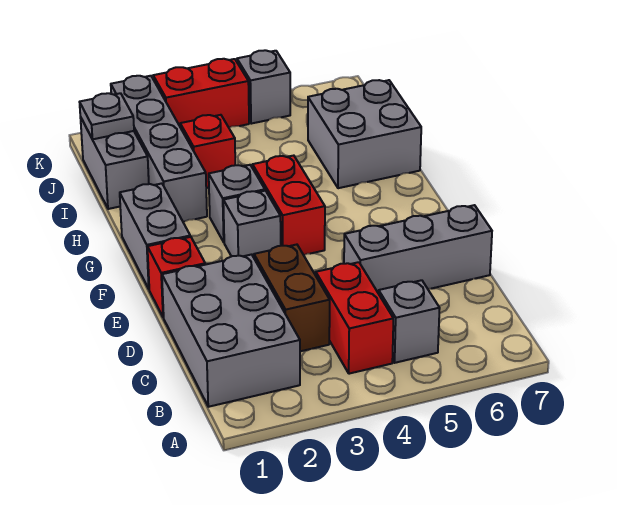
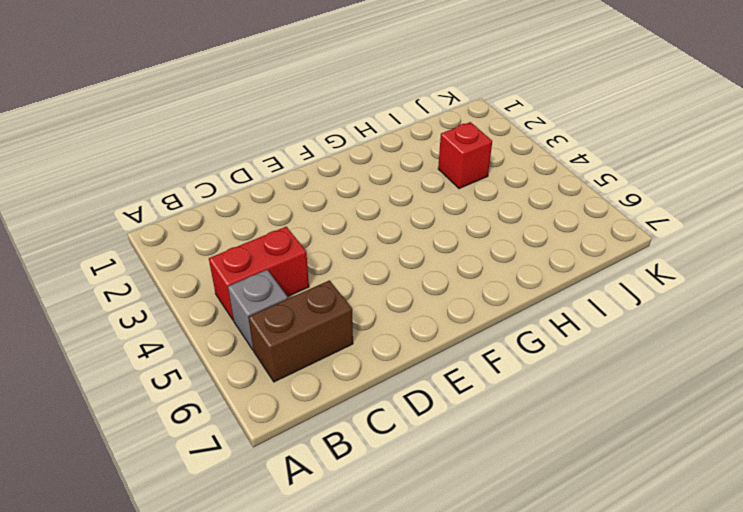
brown brick B6:C6 level 1 -> brown brick C3:D3 level 1
none -> grey brick B1:D2 level 1
none -> grey brick D5:D7 level 1
none -> red brick E1 level 1

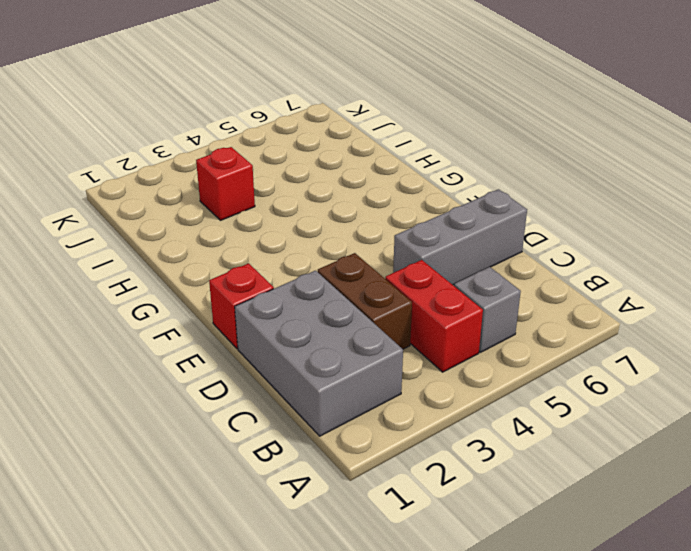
none -> grey brick F1:G1 level 1
none -> grey brick F3 level 1
none -> red brick F4:G4 level 1

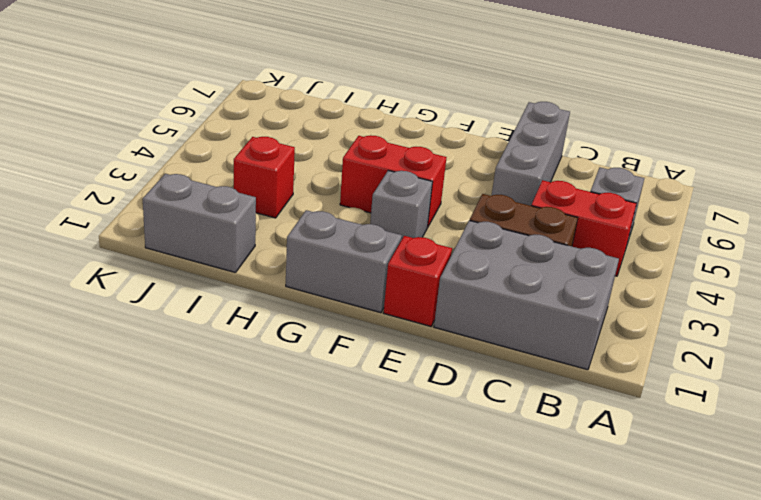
none -> grey brick G3 level 1
none -> grey brick H2:K2 level 1
none -> grey brick H6:I7 level 1

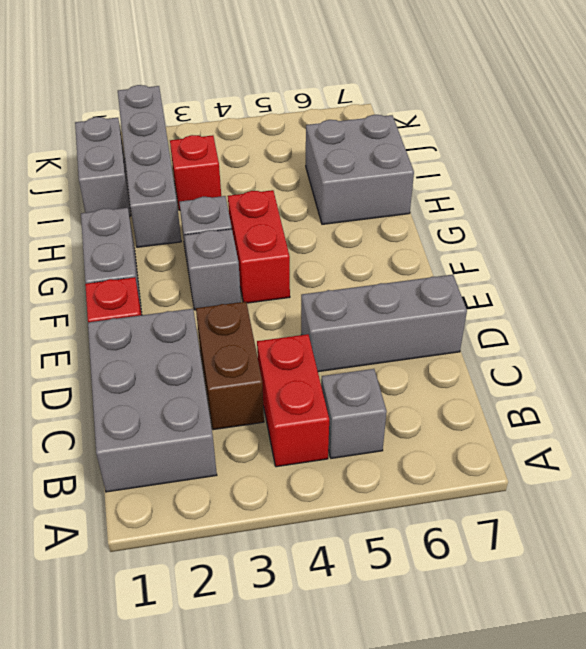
none -> red brick K3:K4 level 1
none -> grey brick K5 level 1
none -> grey plate J1 level 2

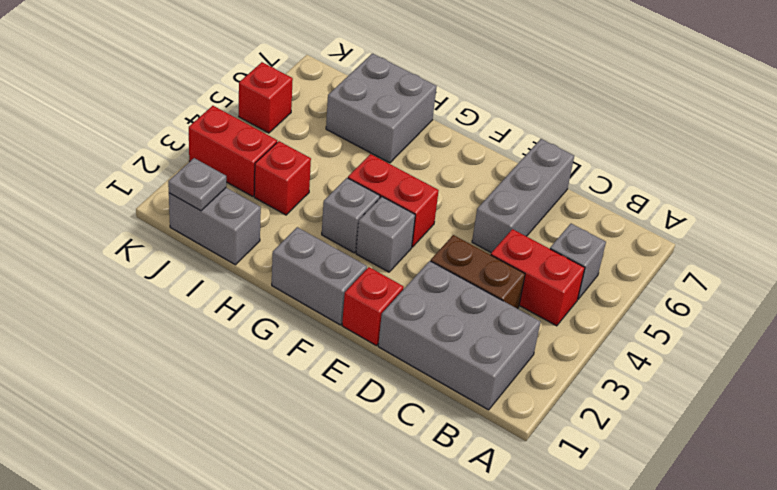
red brick J3:K3 level 1 -> red brick K3:K4 level 1
red brick K5 level 1 -> grey brick K5 level 1
none -> grey brick H2:K2 level 1

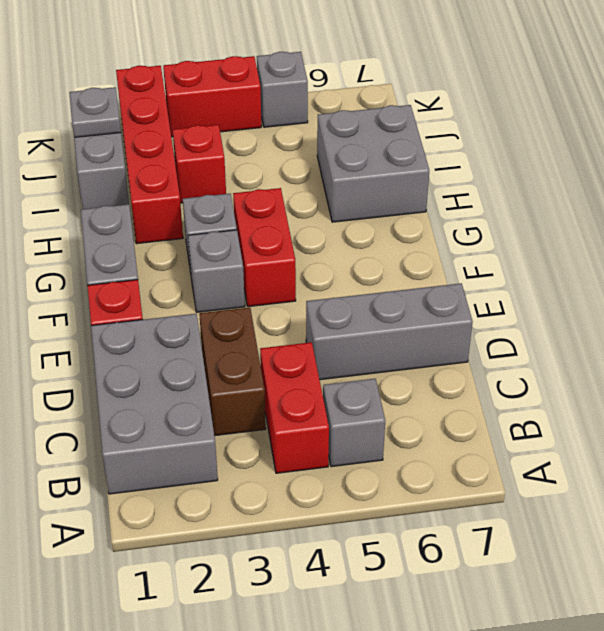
red brick H2:K2 level 1 -> grey brick H2:K2 level 1

